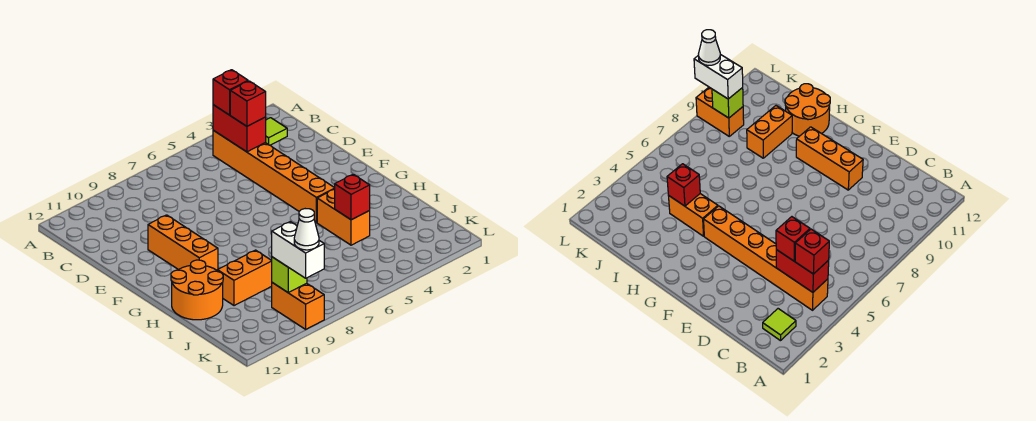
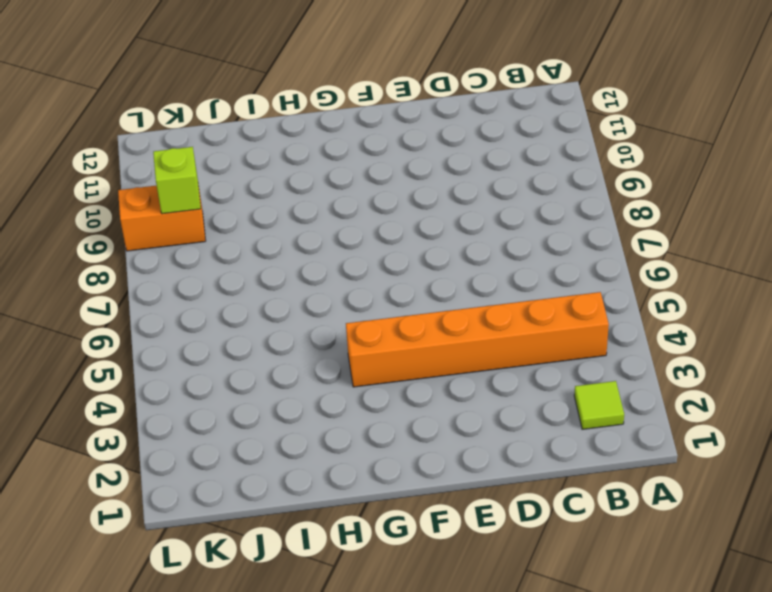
none -> orange brick E10:G10 level 1
none -> orange brick H4:I4 level 1
none -> orange round brick H11:I12 level 1

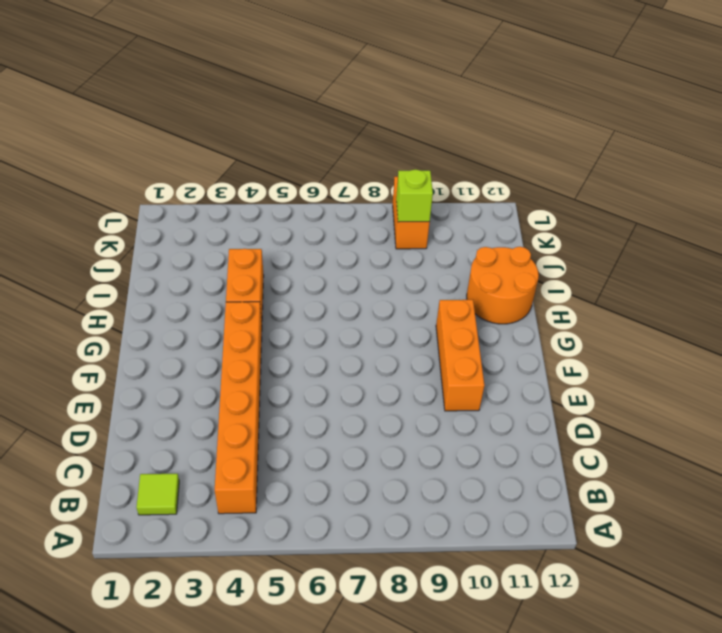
none -> orange brick I9:I10 level 1
none -> red brick B4:C4 level 2
none -> red brick I4 level 2

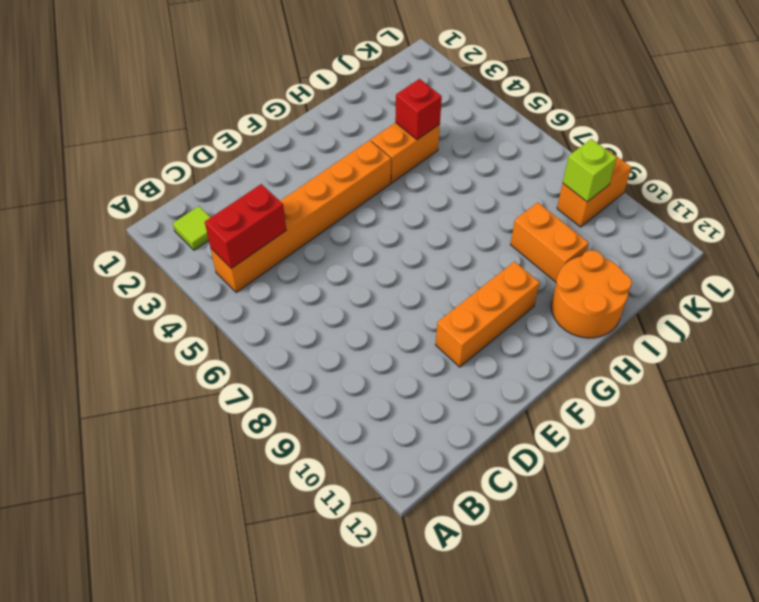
none -> red brick B4 level 3
none -> red brick C4 level 3
none -> white brick K9:L9 level 3

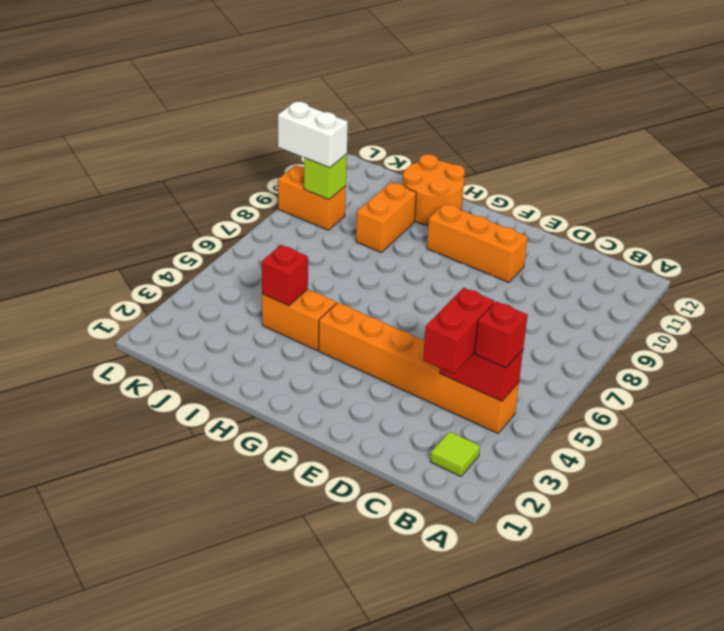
red brick C3:C4 level 3 -> red brick C4 level 3
none -> white cone L9 level 4

